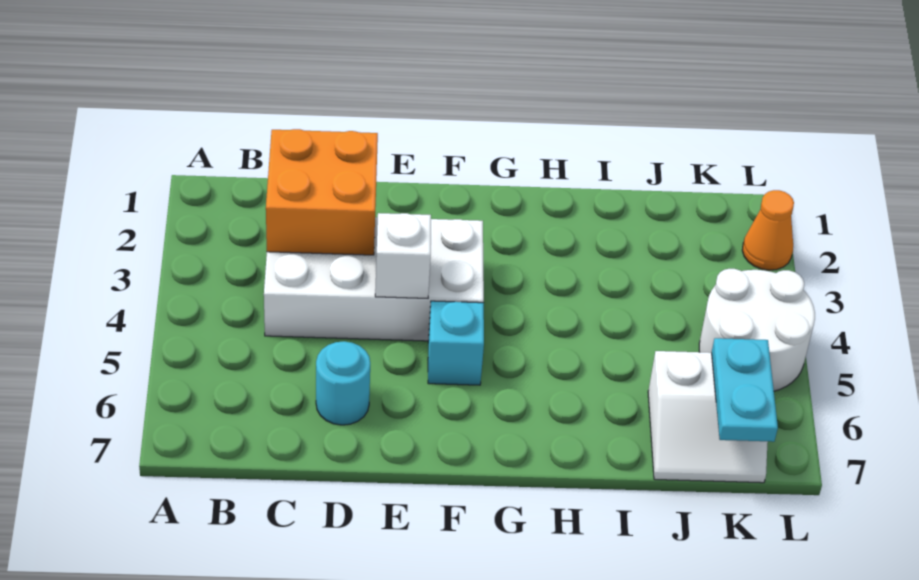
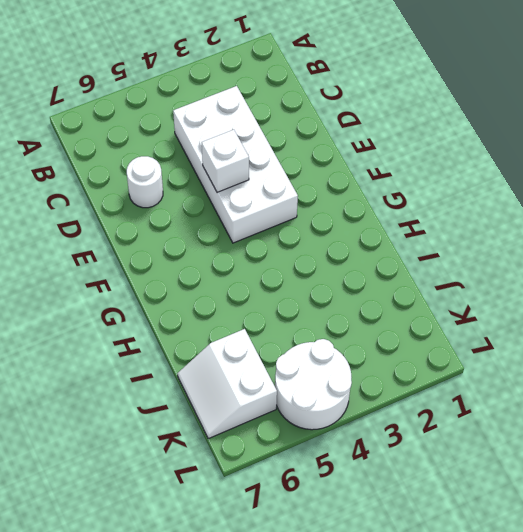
white round brick D6 level 1 -> cyan round brick D6 level 1
none -> cyan brick F5 level 1
none -> orange cone L2 level 1

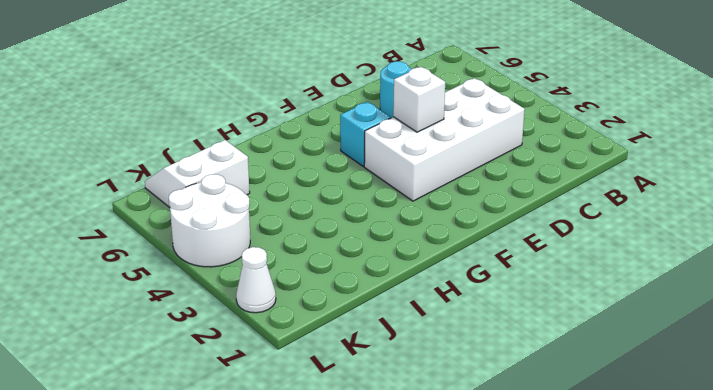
white cone L2 level 1 -> orange cone L2 level 1
none -> orange brick C2:D3 level 2
none -> cyan plate K6:K7 level 2

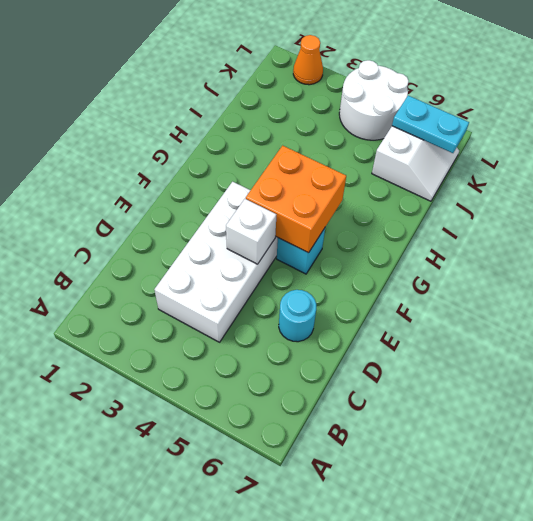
orange brick F4:G5 level 2 -> orange brick C2:D3 level 2

